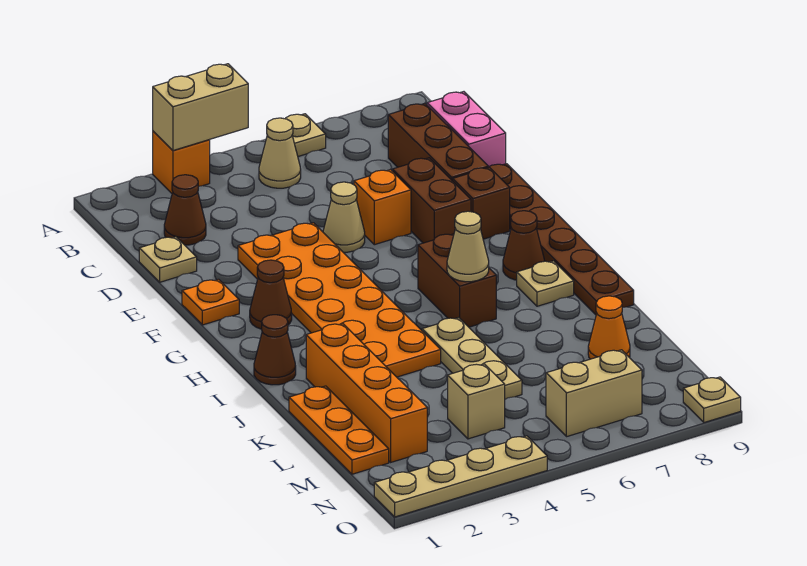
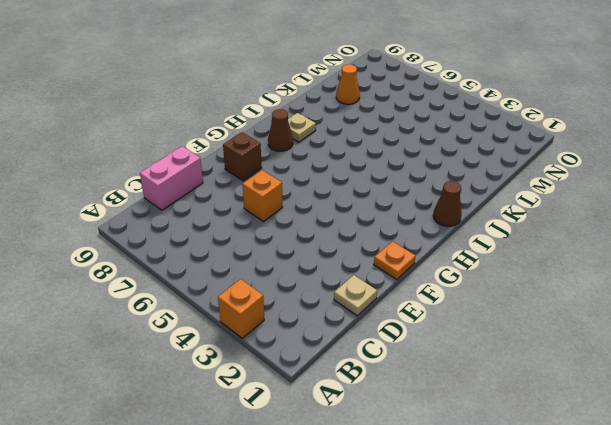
none -> tan plate A6 level 1
none -> tan cone B5 level 1
none -> brown cone C2 level 1

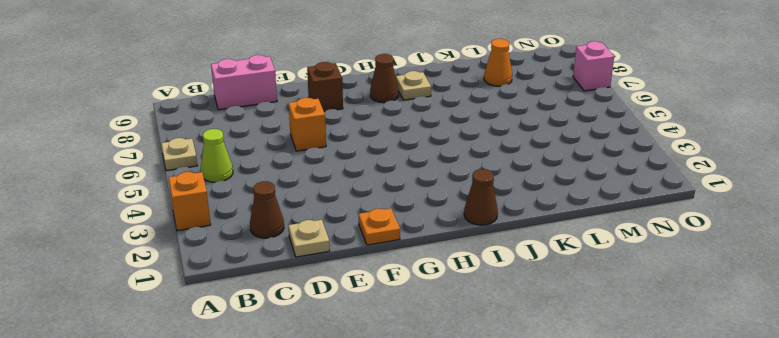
lime cone B5 level 1 -> tan cone B5 level 1
pink brick O7 level 1 -> none
none -> brown brick C8:E8 level 1
none -> orange plate E3:J4 level 1
none -> tan cone E5 level 1

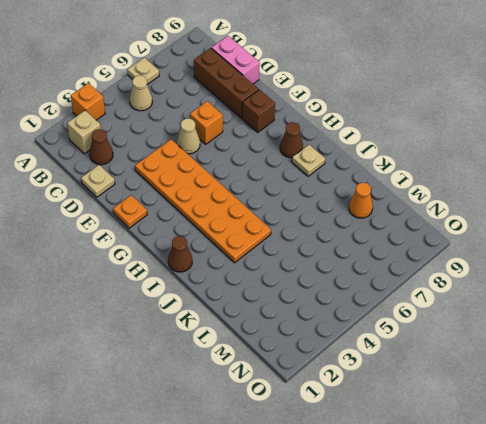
tan brick B2 level 1 -> tan brick M4 level 1
none -> brown brick E7:F7 level 1
none -> brown plate E9:J9 level 1
none -> brown cone G2 level 1

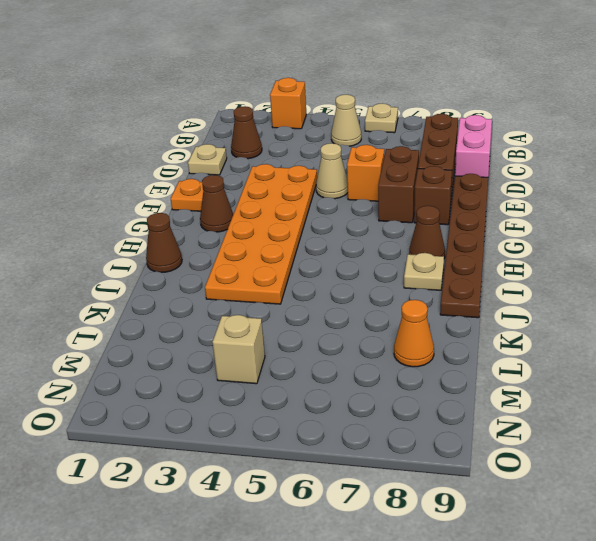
none -> brown brick H6:I6 level 1
none -> orange brick J2:M2 level 1
none -> tan plate J5:L5 level 1

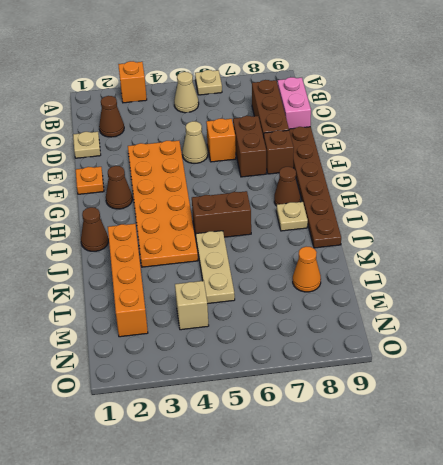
brown brick I5:I6 level 1 -> brown brick H6:I6 level 1
none -> orange plate K1:M1 level 1
none -> tan brick N6:N7 level 1
none -> tan plate O1:O4 level 1

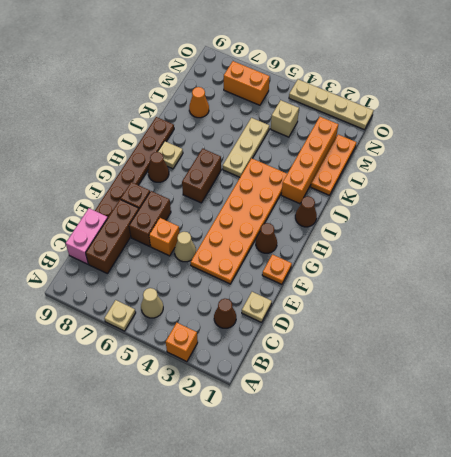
orange brick N6:N7 level 1 -> tan brick N6:N7 level 1
none -> tan plate O9 level 1
none -> tan brick A3:A4 level 2
none -> tan cone I6 level 2

